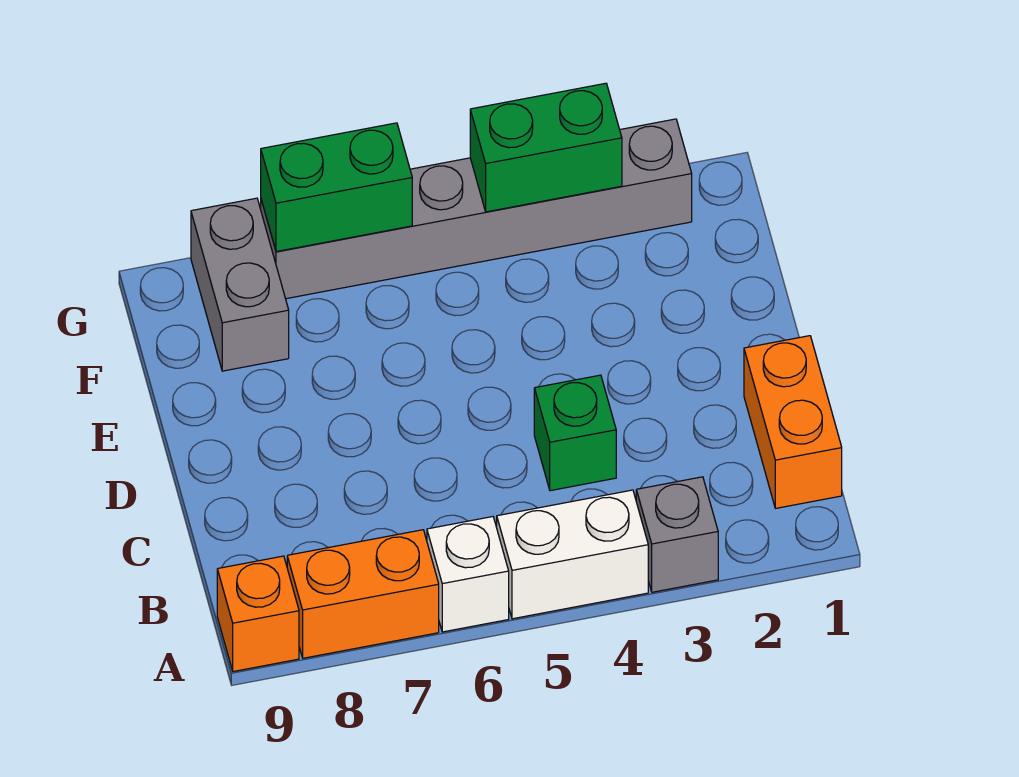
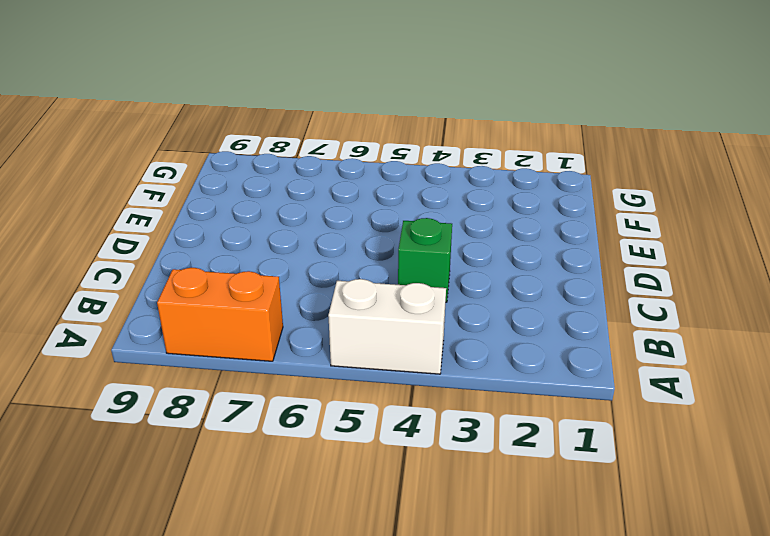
none -> grey brick A3 level 1
none -> white brick A6 level 1

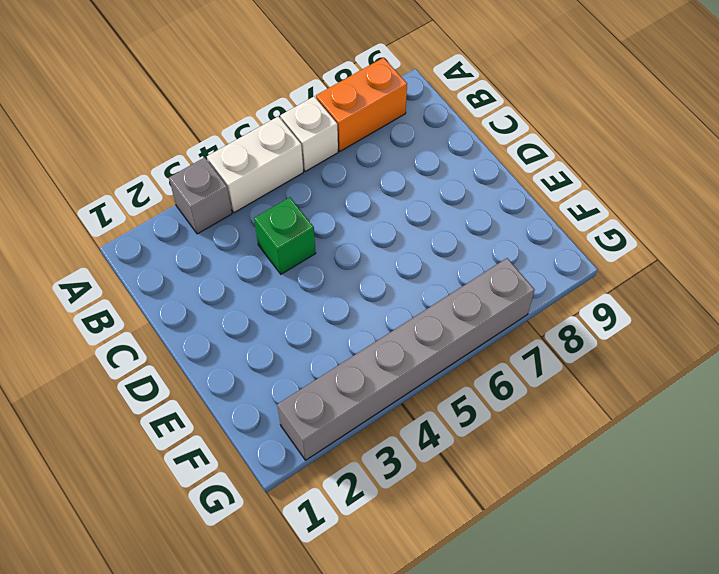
none -> orange brick A9 level 1
none -> orange brick B1:C1 level 1

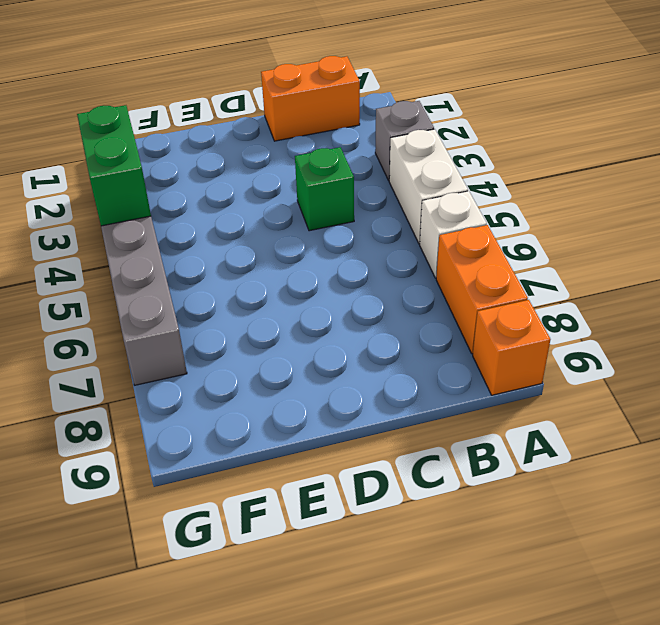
none -> grey brick F8:G8 level 1
none -> green brick G6:G7 level 2

